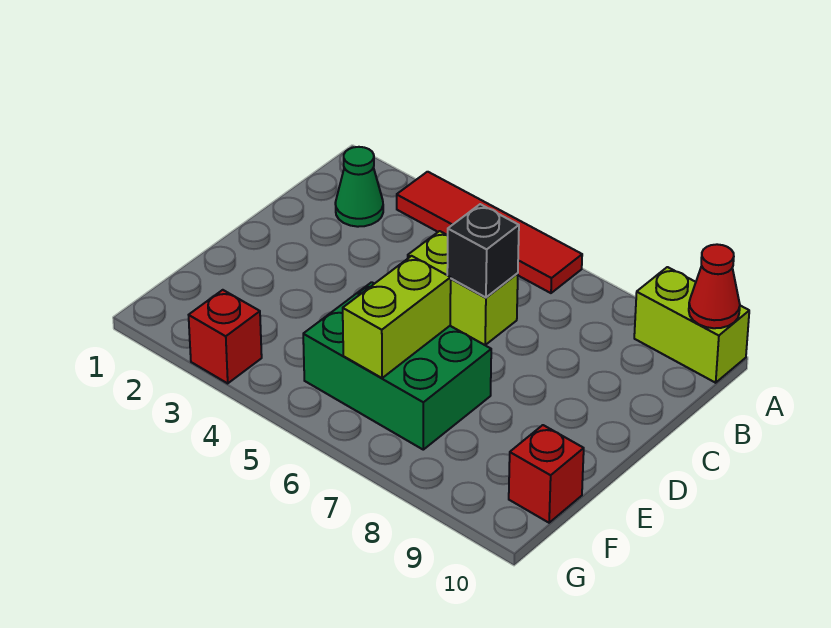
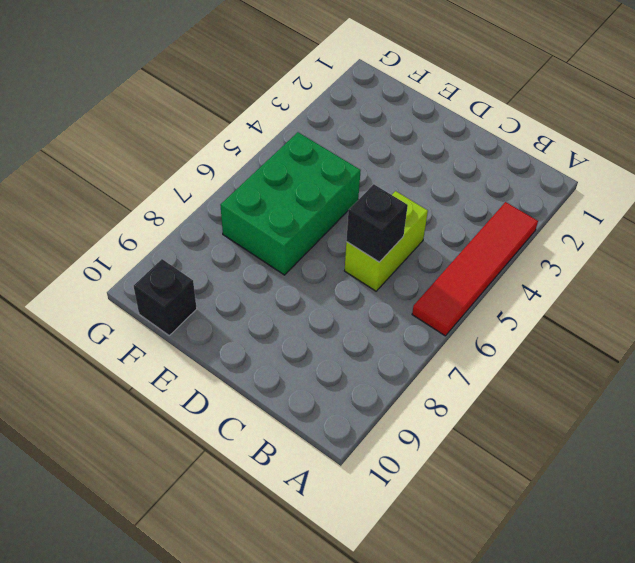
black brick F10 level 1 -> red brick F10 level 1
none -> lime brick A9:A10 level 1
none -> green cone B2 level 1

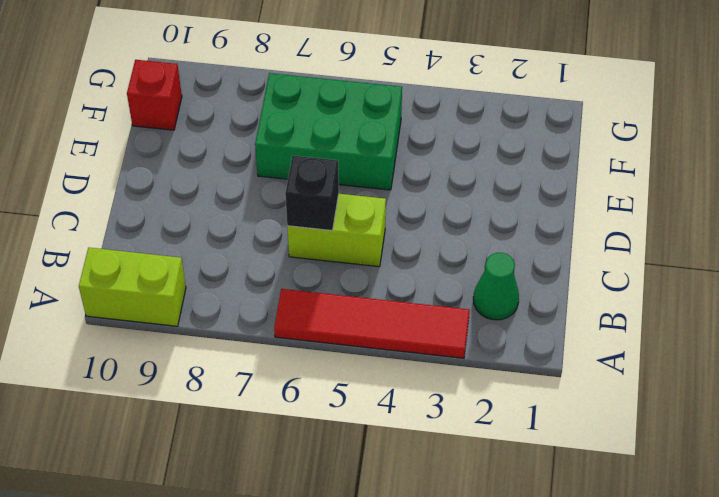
none -> red brick G3 level 1
none -> red cone A10 level 2

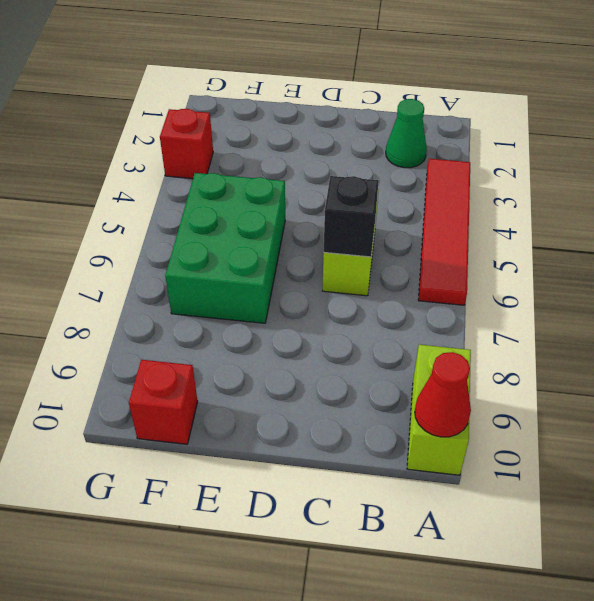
none -> lime brick E6:F6 level 2

